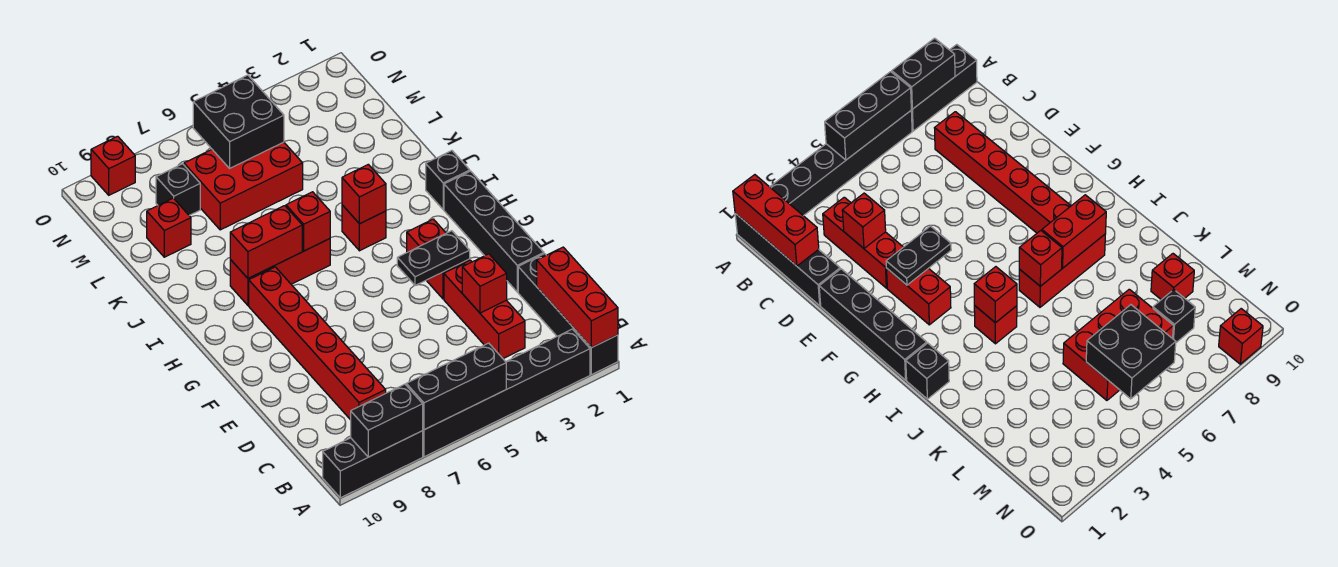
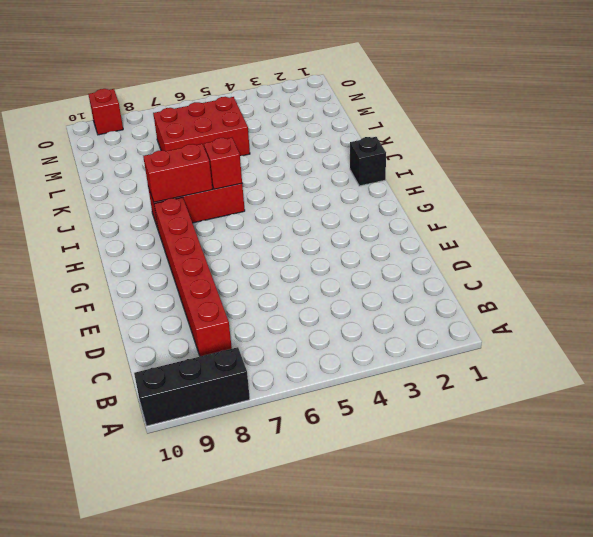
none -> black brick A1:D1 level 1
none -> black brick A2:A7 level 1
none -> red brick C3:E3 level 1

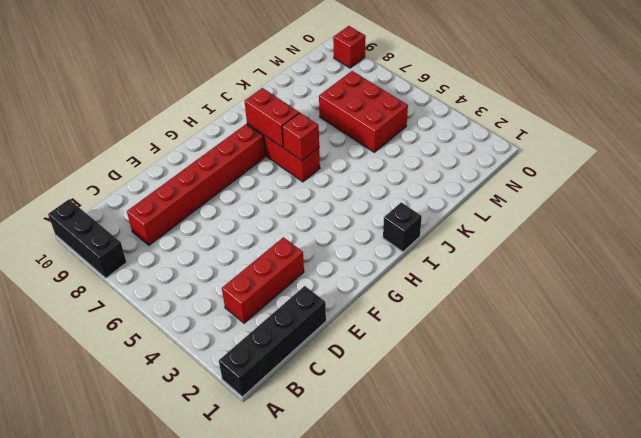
none -> black brick A2:A7 level 1
none -> black brick E1:H1 level 1
none -> red brick F3:G3 level 1

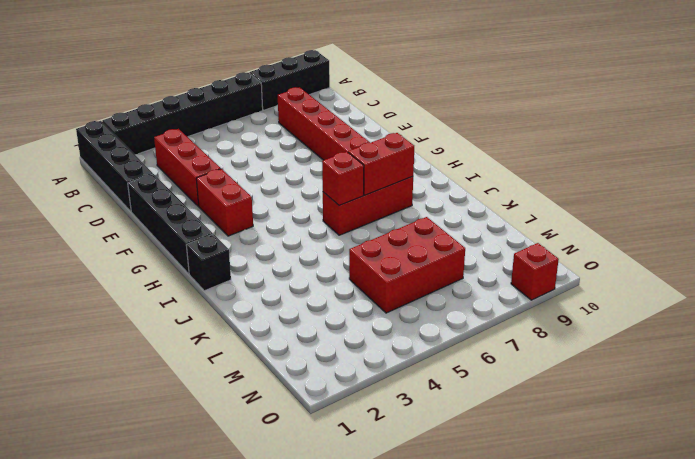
none -> red brick I4 level 1
none -> red brick L9 level 1
none -> black brick M8 level 1

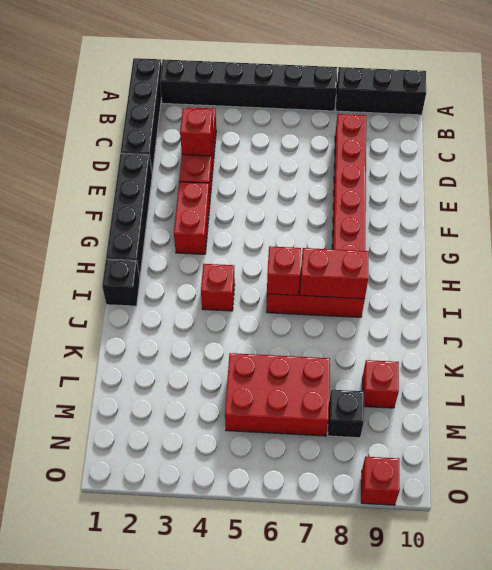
none -> red brick A1:C1 level 2
none -> black brick A5:A7 level 2
none -> black brick A8:A9 level 2

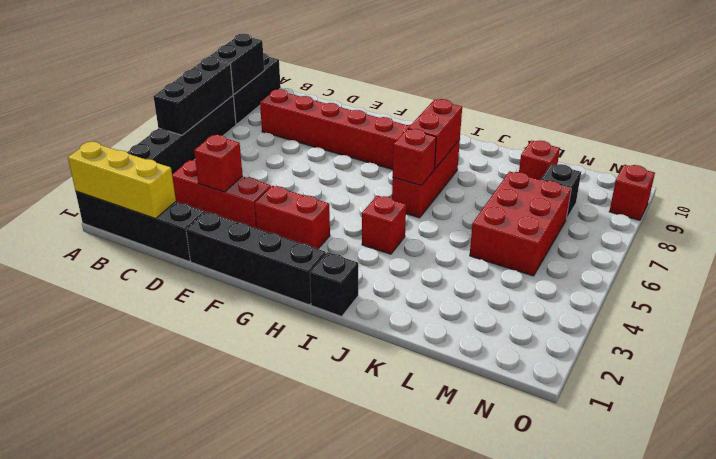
yellow brick A1:C1 level 2 -> red brick A1:C1 level 2
none -> black plate F3:F4 level 2
none -> red brick I4 level 2
none -> black brick M5:N6 level 2

